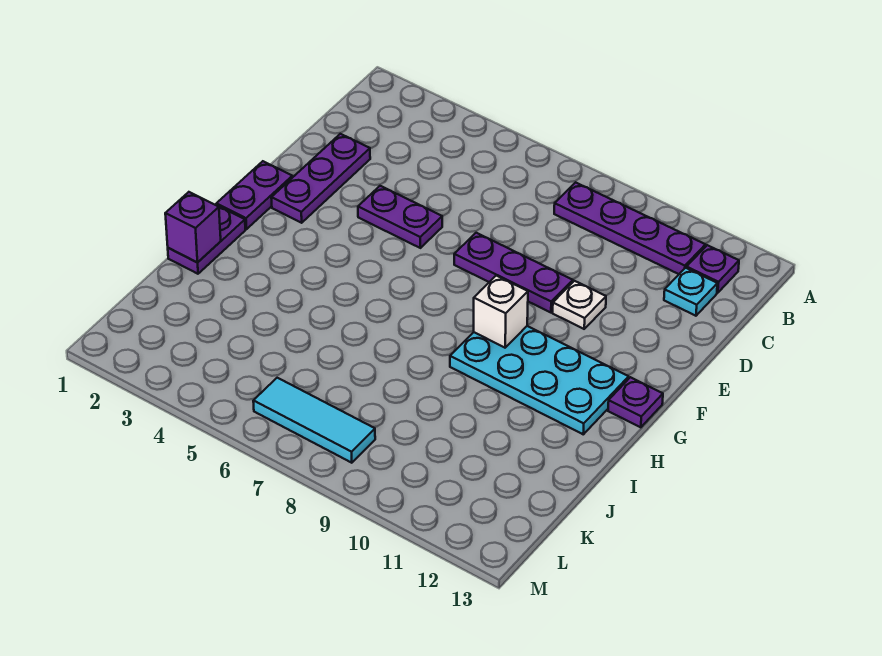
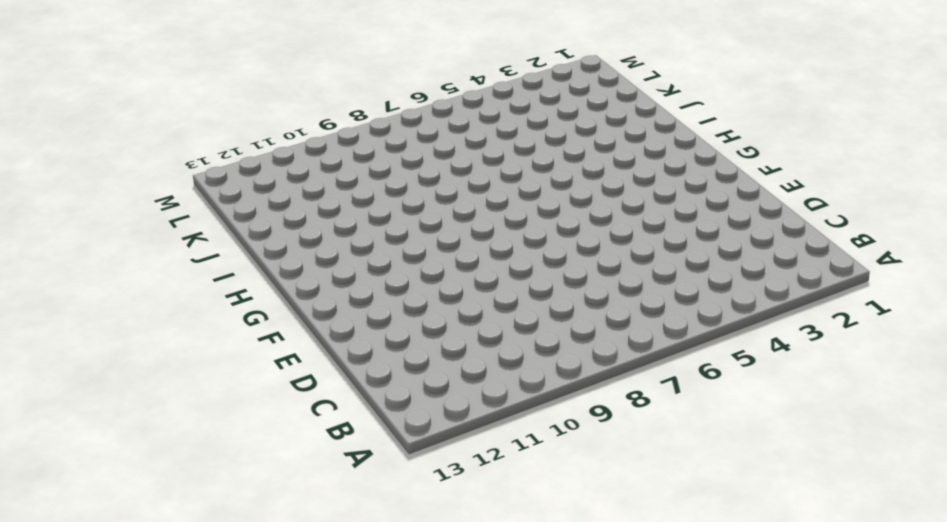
none -> purple plate B8:B11 level 1
none -> purple plate B12 level 1
none -> cyan plate C12 level 1

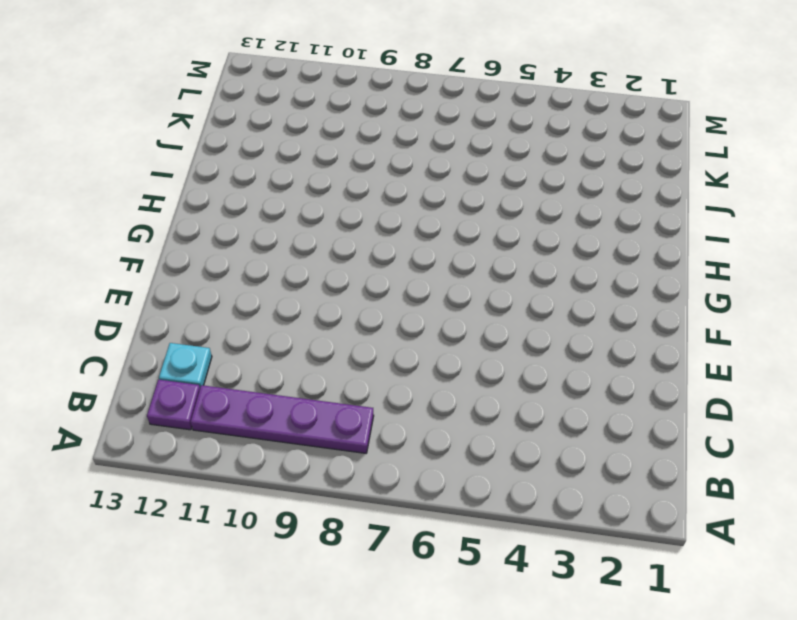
none -> purple plate D2:F2 level 1
none -> purple plate E4:E5 level 1
none -> purple plate E7:E9 level 1

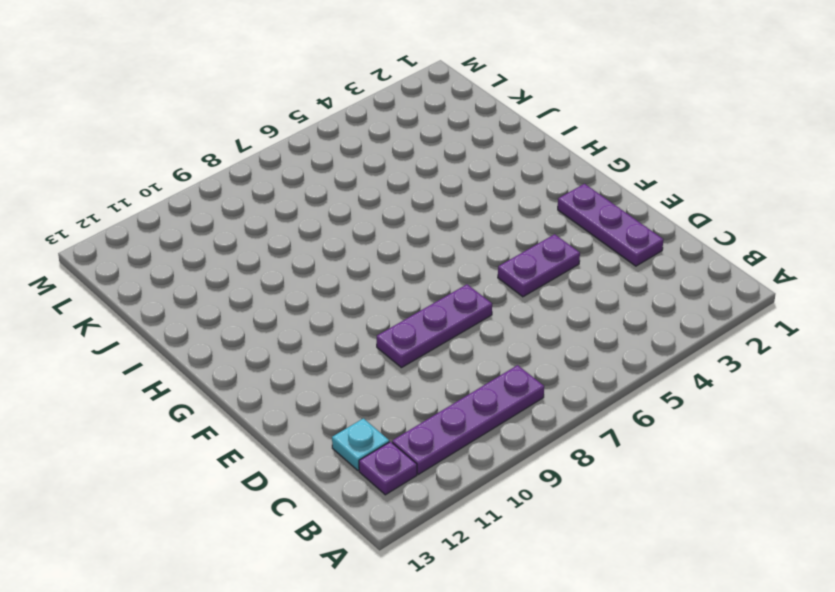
none -> white plate E10 level 1
none -> purple plate F1:G1 level 1
none -> cyan plate G9:H12 level 1

